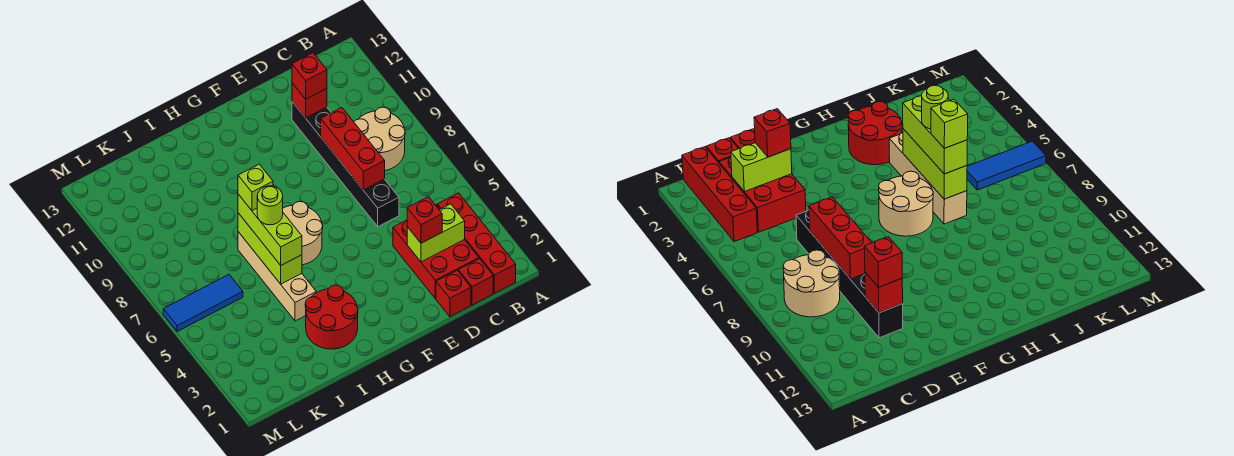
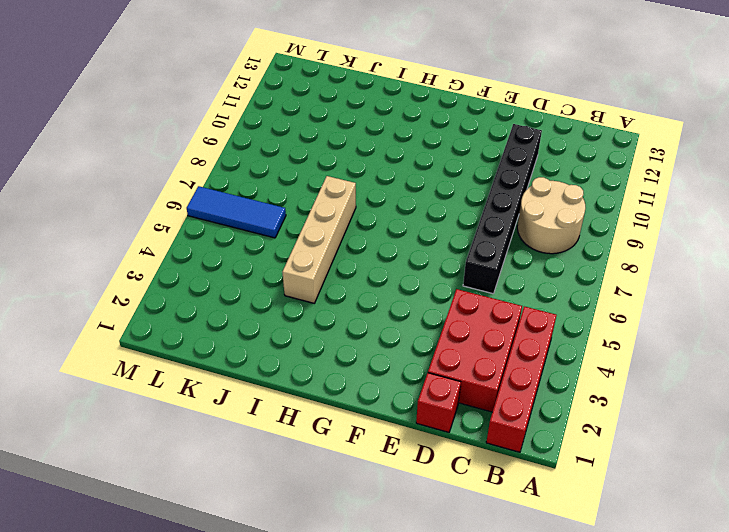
none -> red brick C1 level 1
none -> tan round brick G6:H7 level 1
none -> red round brick H2:I3 level 1

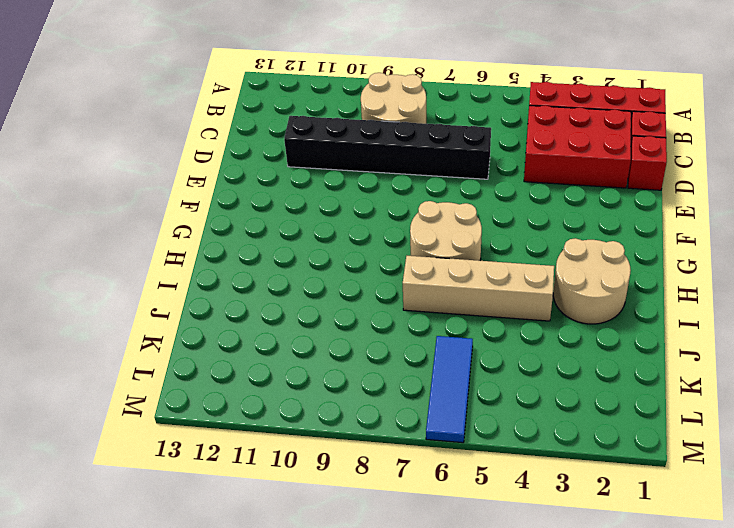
tan round brick H2:I3 level 1 -> red round brick H2:I3 level 1
none -> lime brick C3:D3 level 2
none -> red brick D7:D9 level 2
none -> red brick D11 level 2

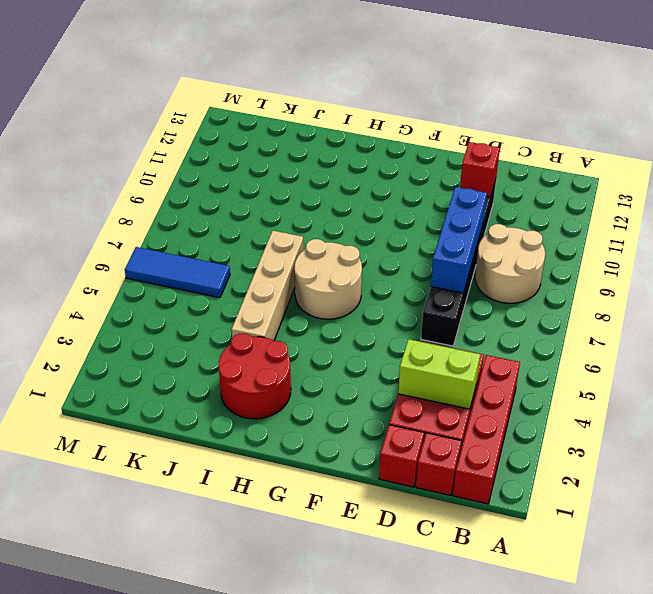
blue brick D7:D9 level 2 -> red brick D7:D9 level 2
none -> lime brick I5:I7 level 2
none -> red brick D3 level 3
none -> red brick D11 level 3

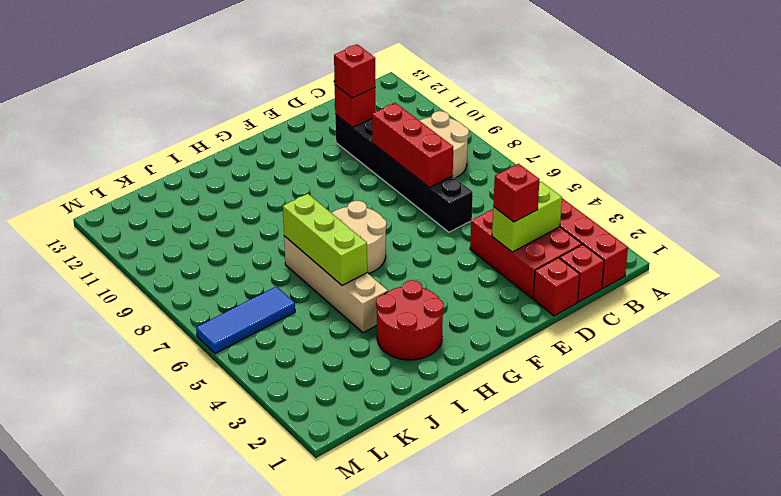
none -> lime brick I5:I7 level 3
none -> lime round brick I6 level 4
none -> lime brick I7 level 4

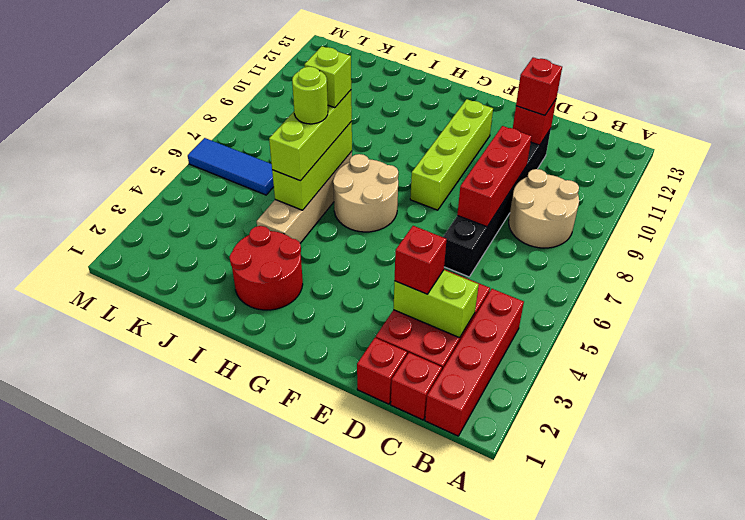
lime brick F8:F11 level 1 -> none

